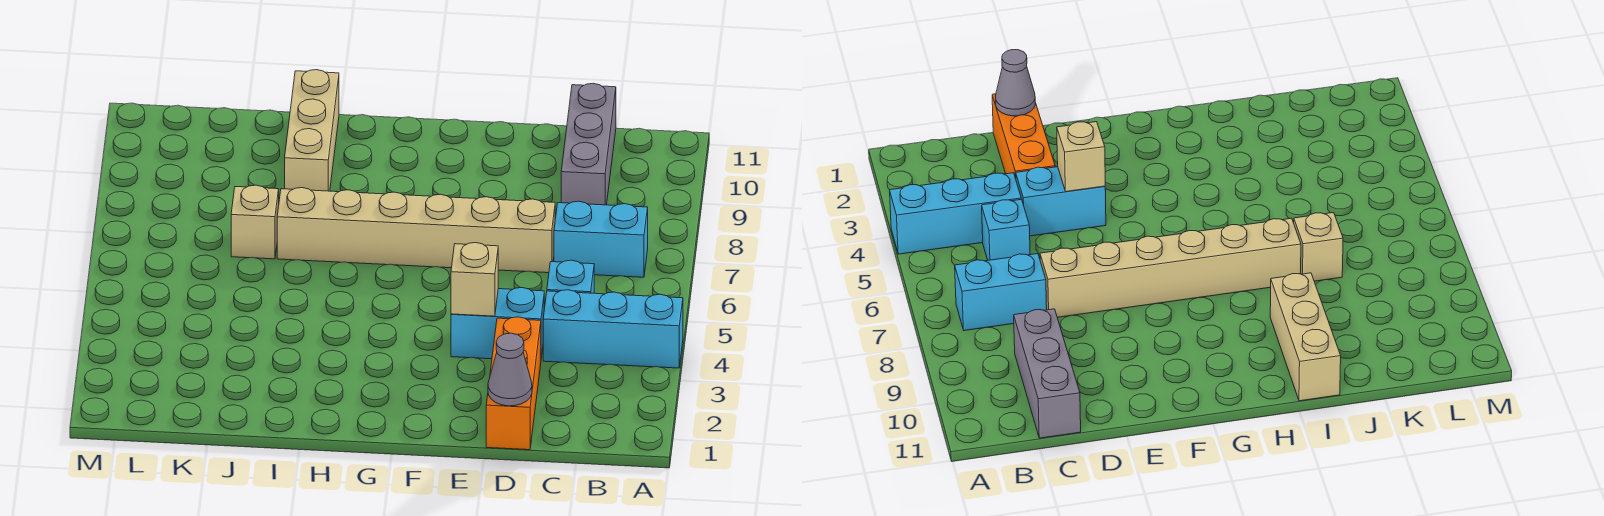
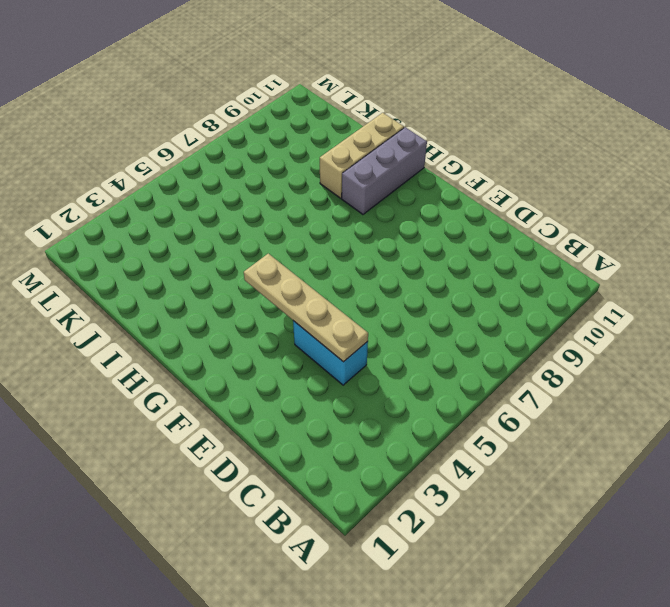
tan plate D4:G4 level 2 -> tan brick E4 level 2
grey brick H9:H11 level 1 -> grey brick C9:C11 level 1
none -> cyan brick A4:C4 level 1
none -> cyan brick B7:C7 level 1

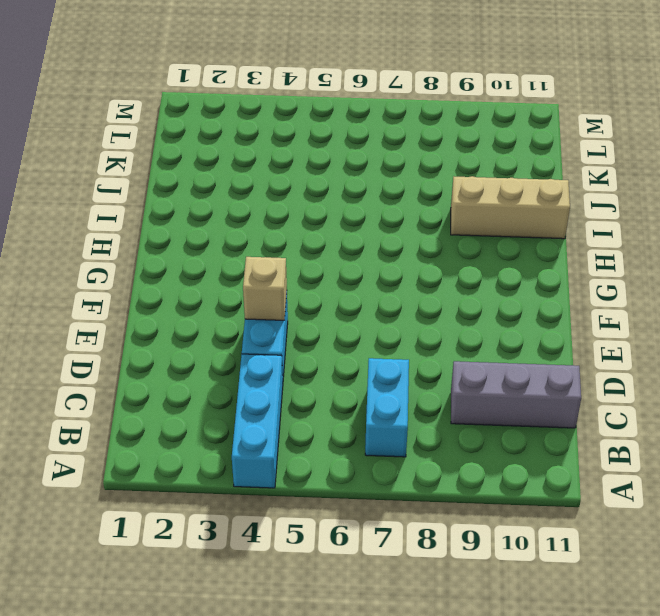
none -> cyan brick C5 level 1
none -> orange brick D1:D3 level 1

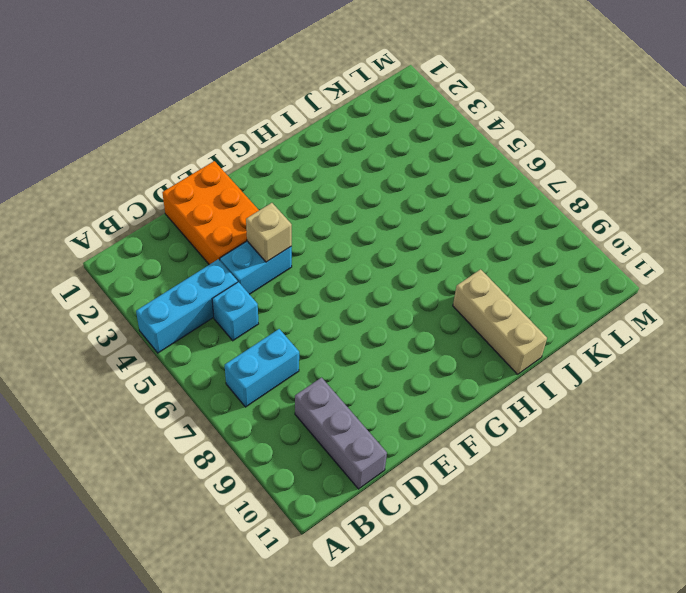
orange brick D1:E3 level 1 -> orange brick D1:D3 level 1
none -> tan brick D7:I7 level 1
none -> tan brick J7 level 1

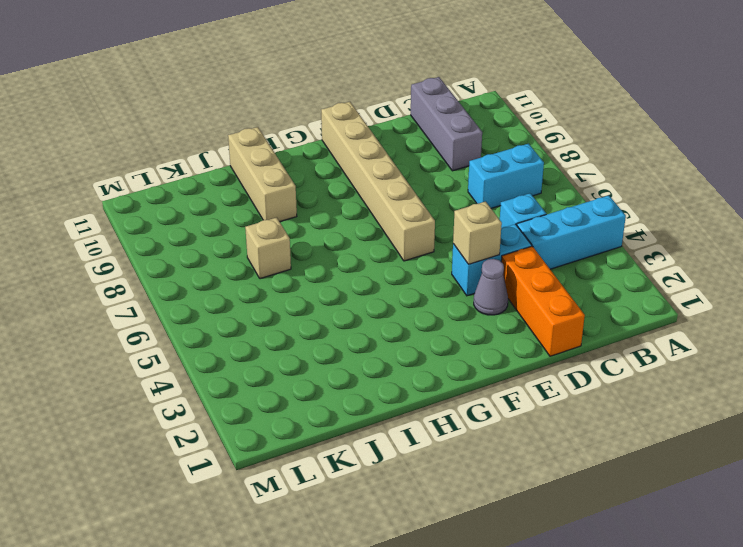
grey cone E3 level 1 -> grey cone D1 level 2
tan brick F6:F11 level 1 -> tan brick D7:I7 level 1

